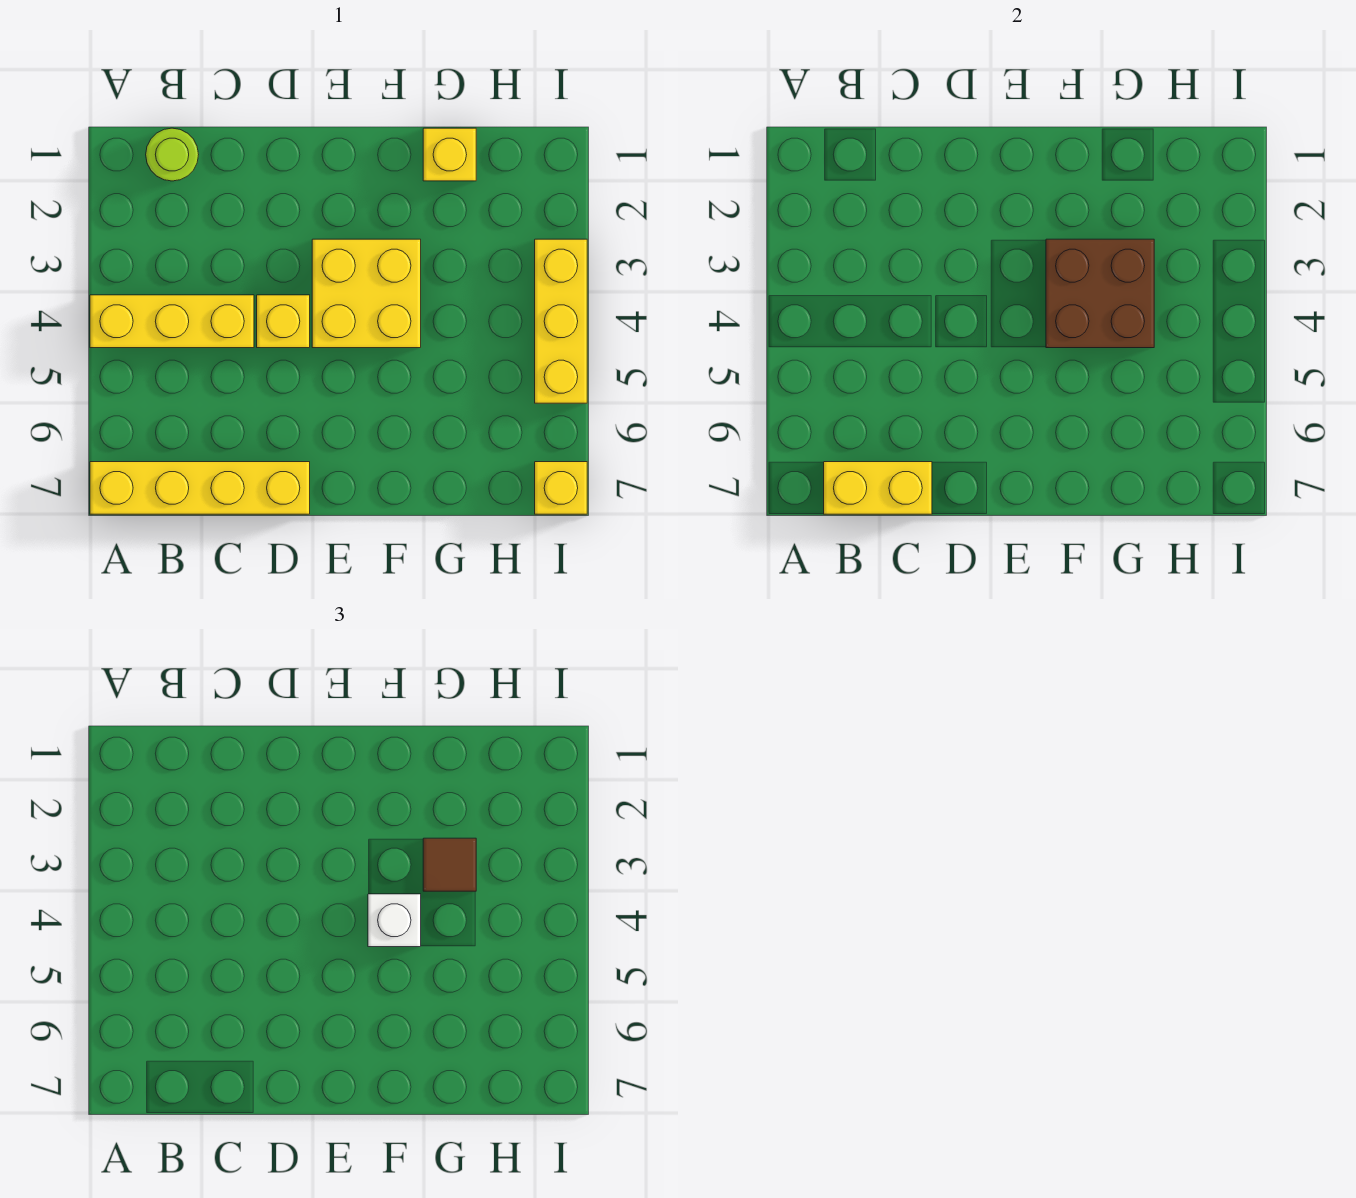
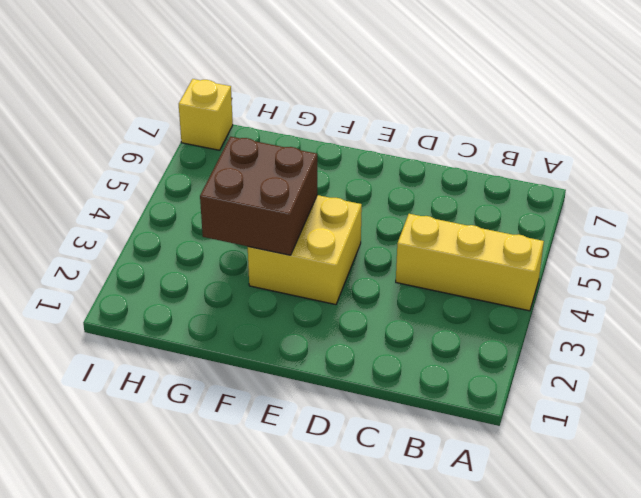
none -> yellow brick A7:D7 level 1
none -> lime round brick B1 level 1
none -> yellow brick D4 level 1

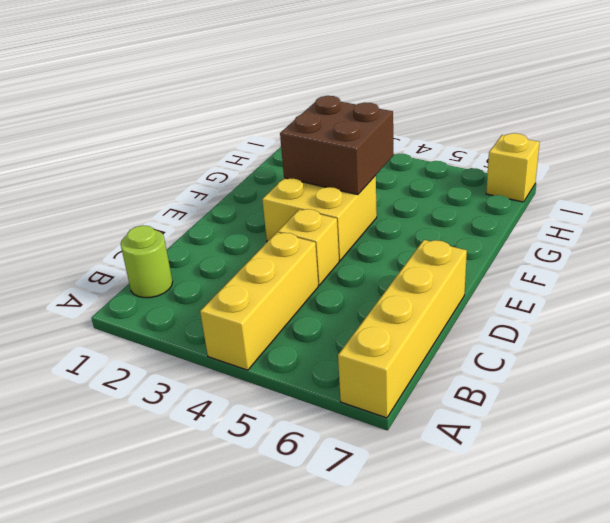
none -> yellow brick G1 level 1
none -> yellow brick I3:I5 level 1
none -> yellow brick B7:C7 level 2

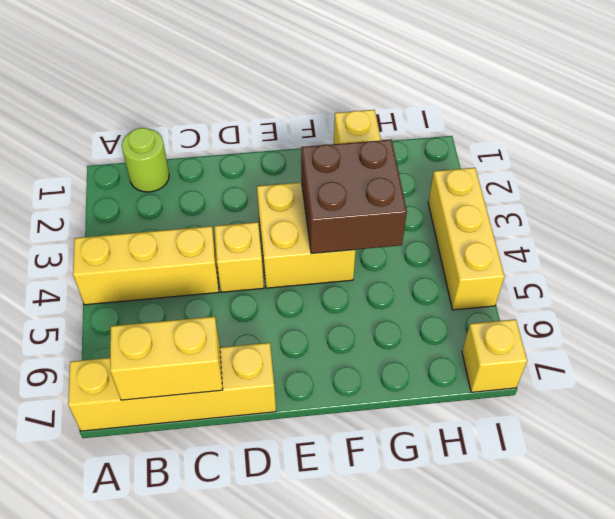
none -> white brick F4 level 3
none -> brown tile G3 level 3

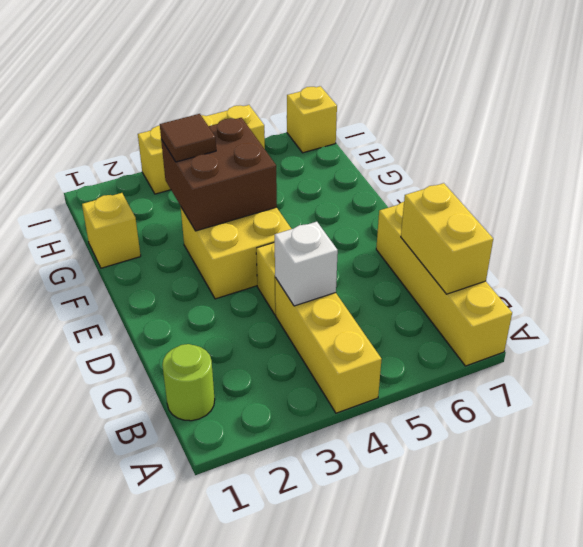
white brick C4 level 2 -> white brick F4 level 3

